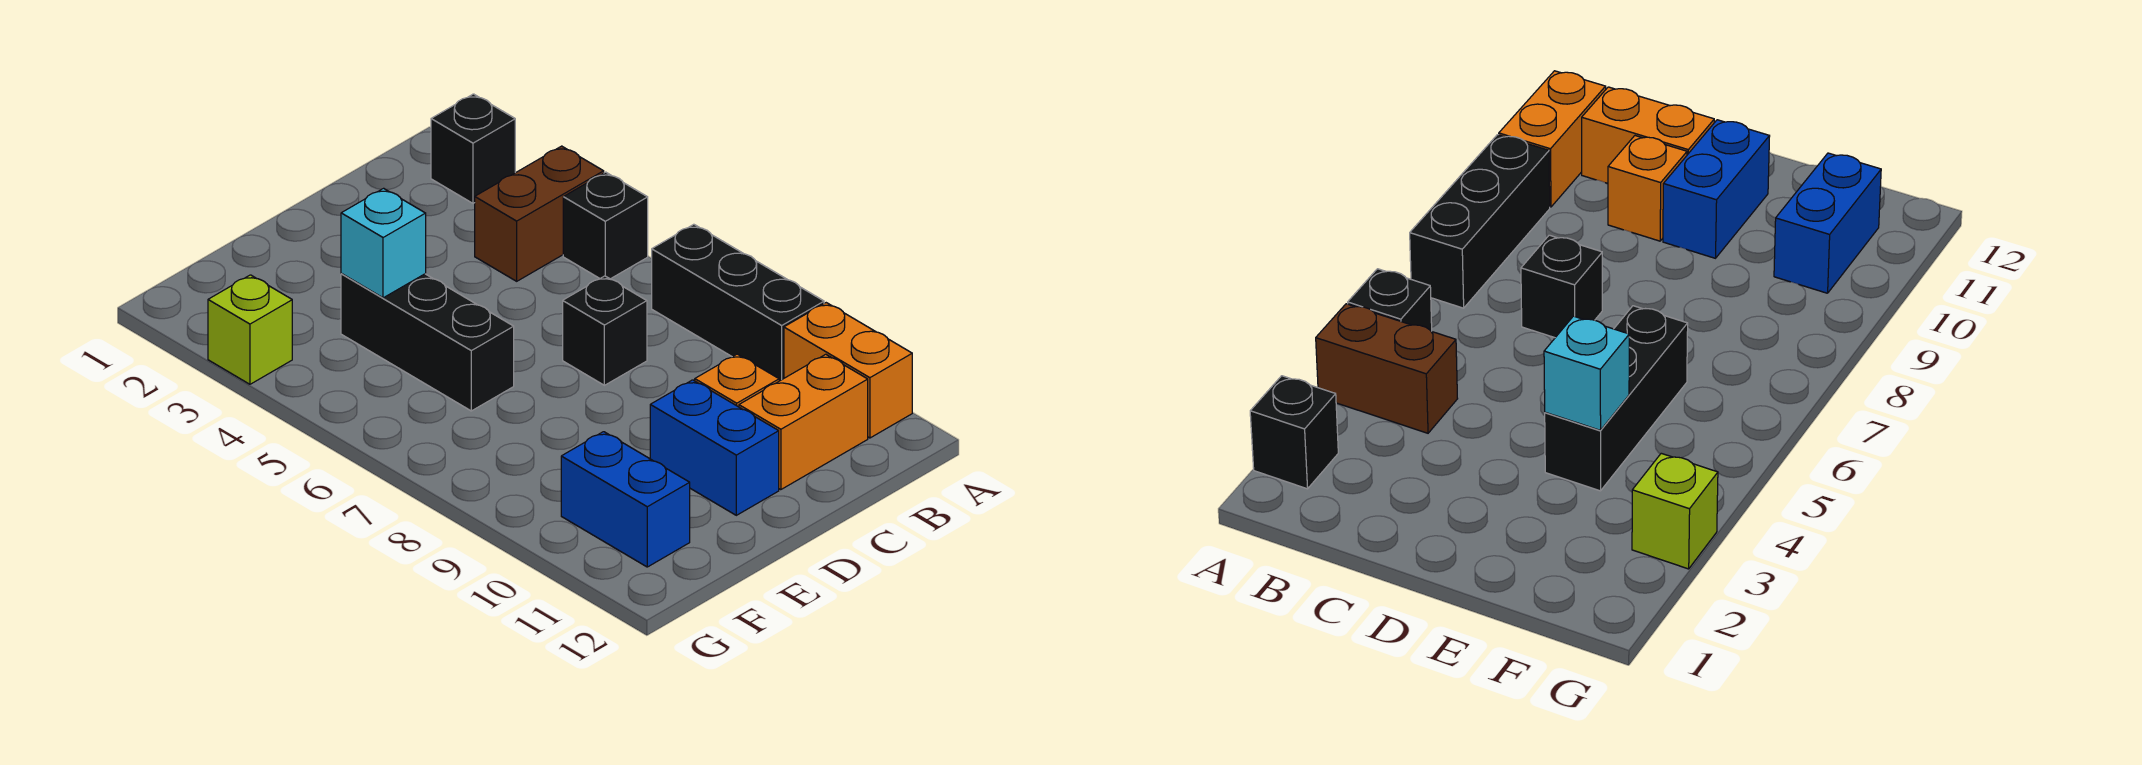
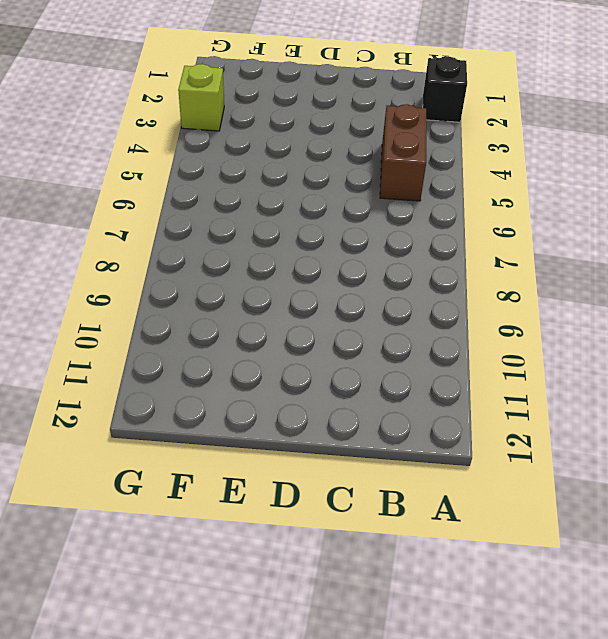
brown brick B4:B5 level 1 -> brown brick A4:B4 level 1
none -> black brick A5 level 1
none -> black brick A7:A9 level 1
none -> orange brick A10:A11 level 1

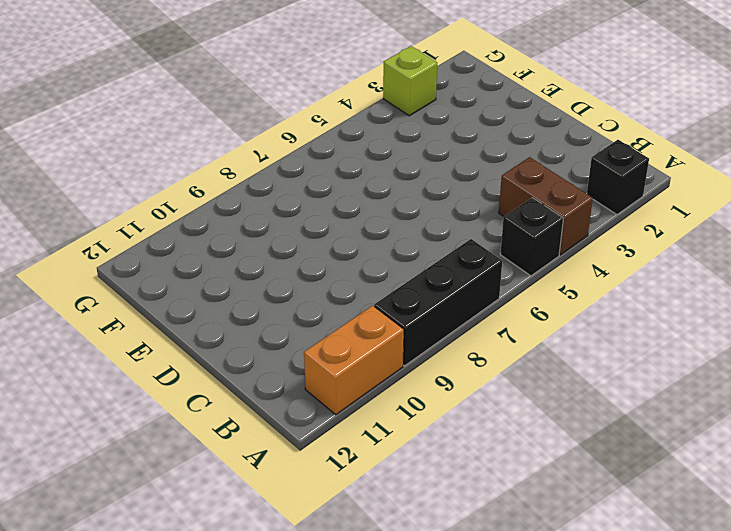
none -> orange brick B11:C11 level 1
none -> black brick C7 level 1
none -> orange brick C10 level 1

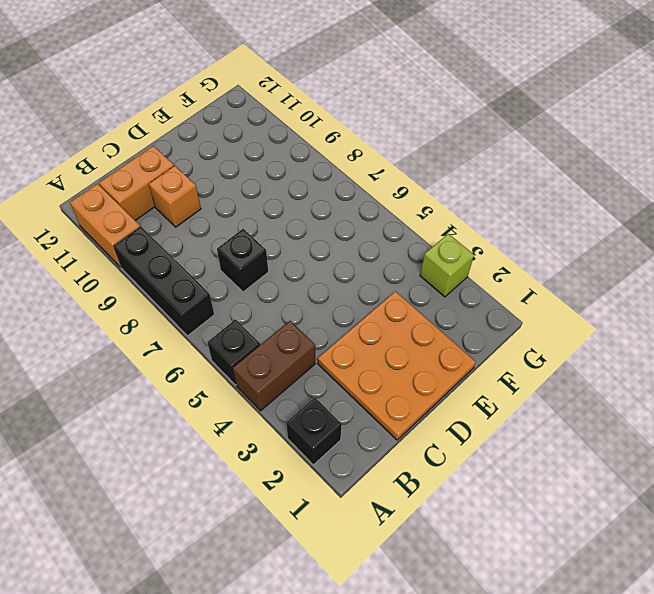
orange plate C1:E3 level 1 -> none
none -> blue brick D10:D11 level 1
none -> black brick E4:E6 level 1
none -> blue brick F10:F11 level 1

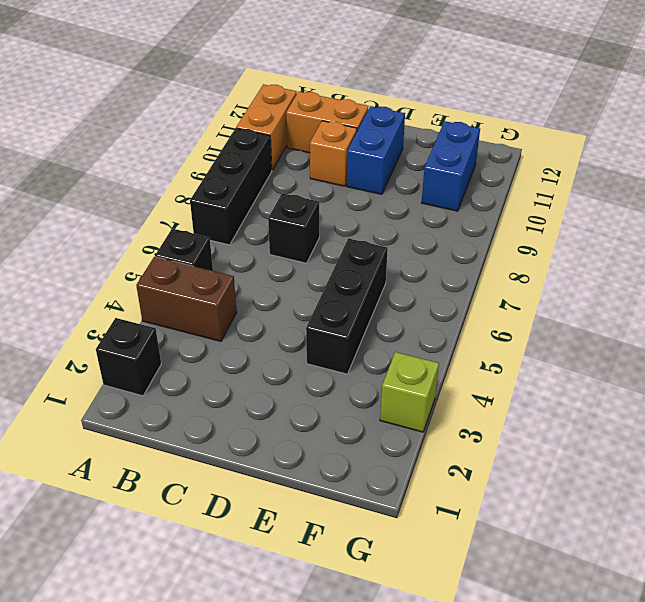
none -> cyan brick E4 level 2

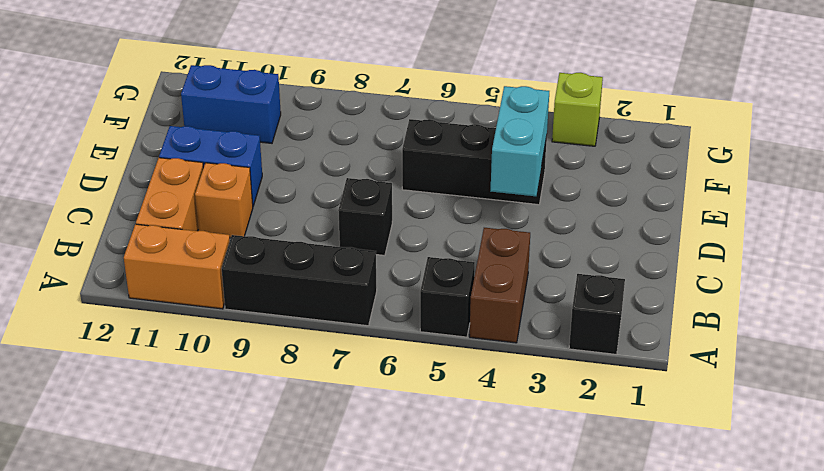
cyan brick D4:E4 level 2 -> cyan brick E4 level 2

